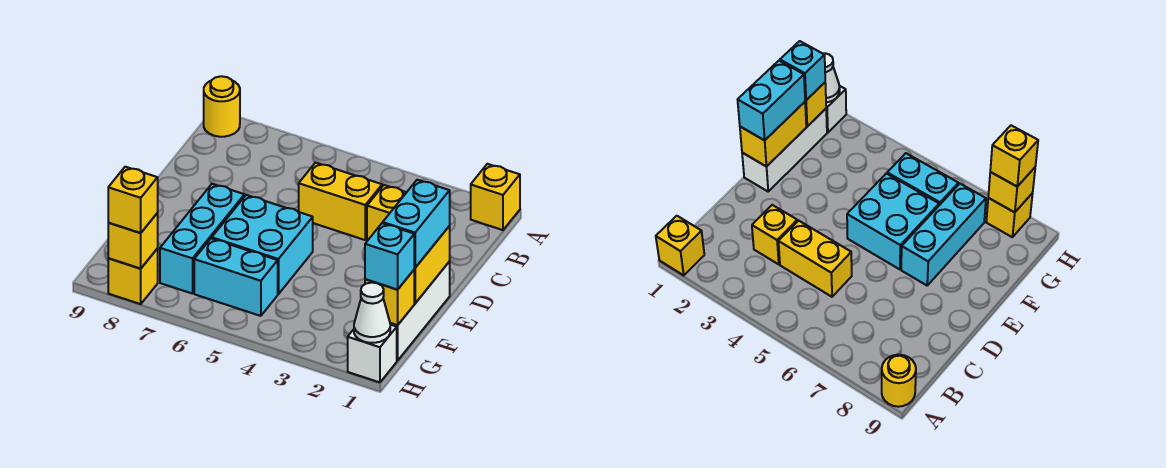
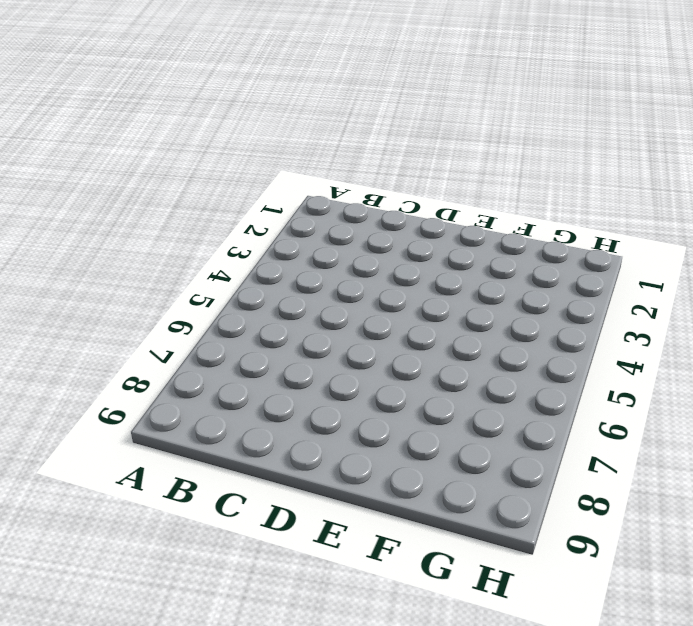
none -> yellow brick A1 level 1
none -> yellow round brick A9 level 1
none -> yellow brick C3 level 1

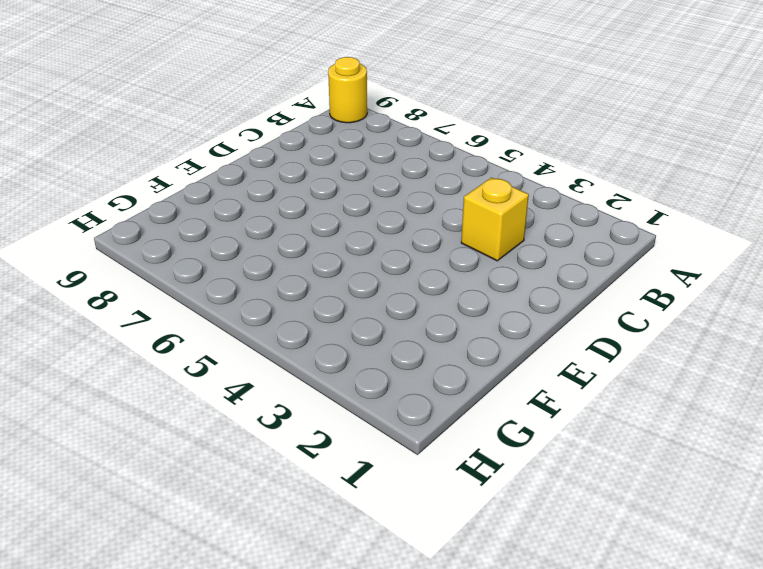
none -> yellow brick A1 level 1
none -> yellow brick C4:C5 level 1
none -> white brick E1:G1 level 1

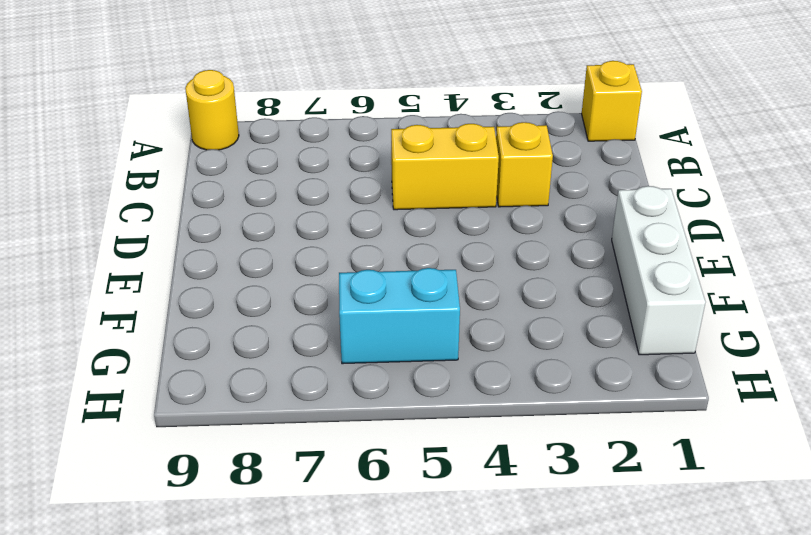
none -> cyan brick E5:F6 level 1
none -> cyan brick E7:G7 level 1
none -> white brick H1 level 1

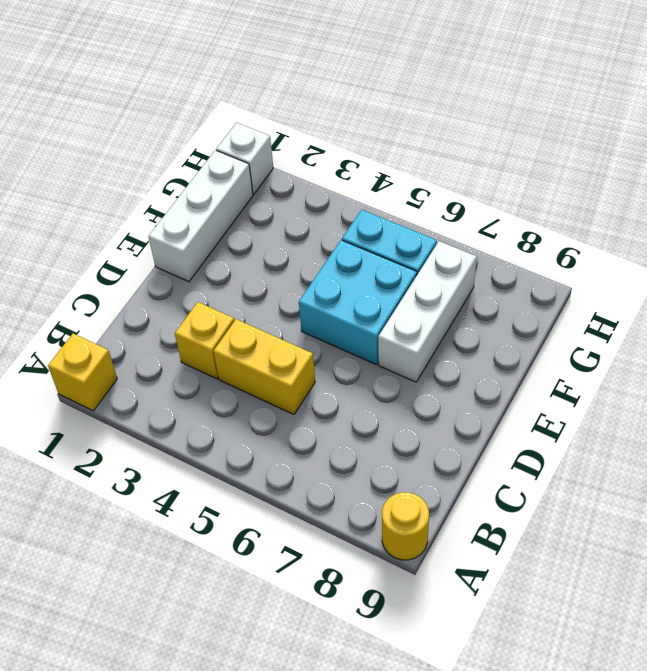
white brick E7:G7 level 1 -> cyan brick E7:G7 level 1
none -> yellow brick H8 level 1
none -> yellow brick E1:F1 level 2
none -> yellow brick G1 level 2

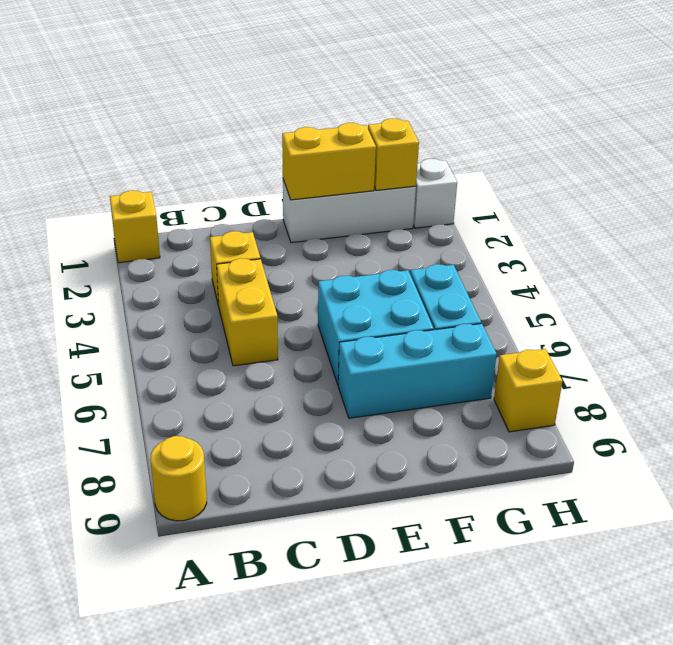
none -> white cone H1 level 2
none -> yellow brick H8 level 2
none -> cyan brick E1:F1 level 3

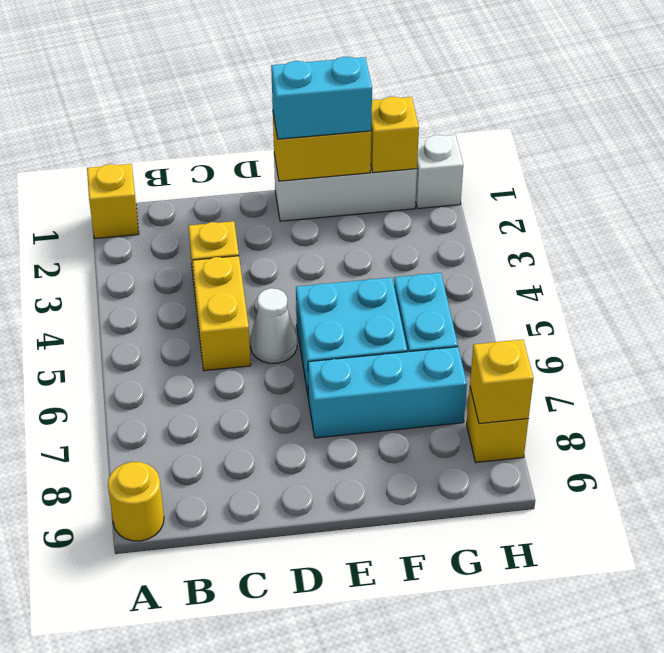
white cone D5 level 1 -> white cone H1 level 2
none -> cyan brick G1 level 3
none -> yellow brick H8 level 3

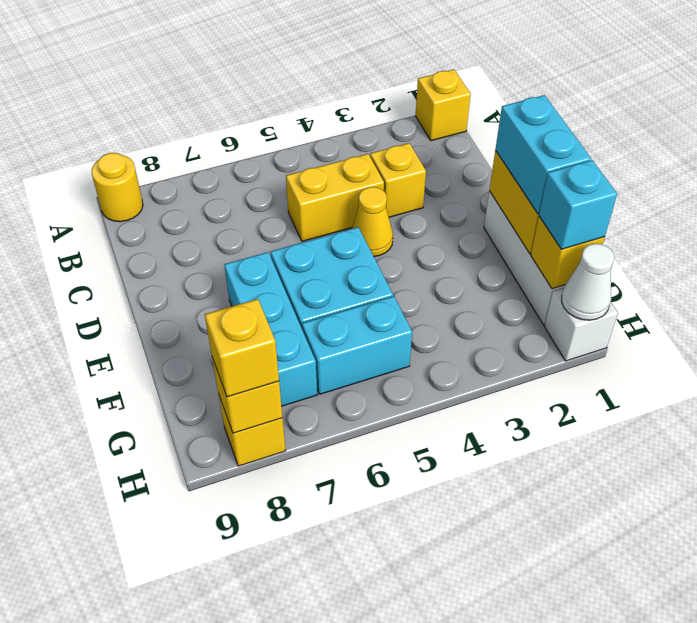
yellow cone D4 level 1 -> none

